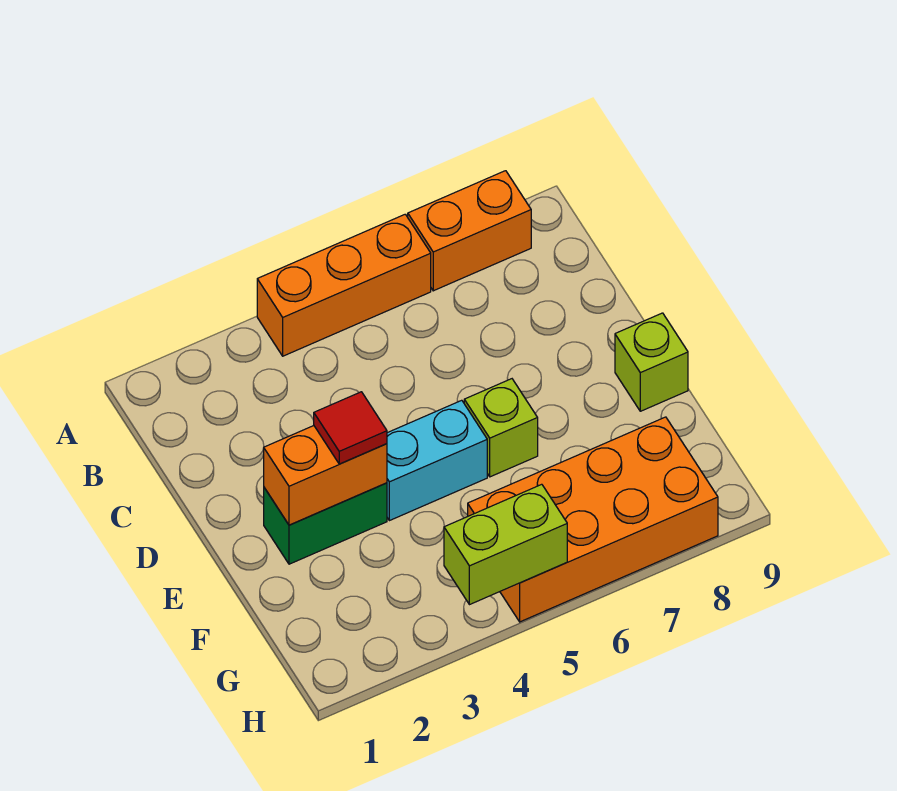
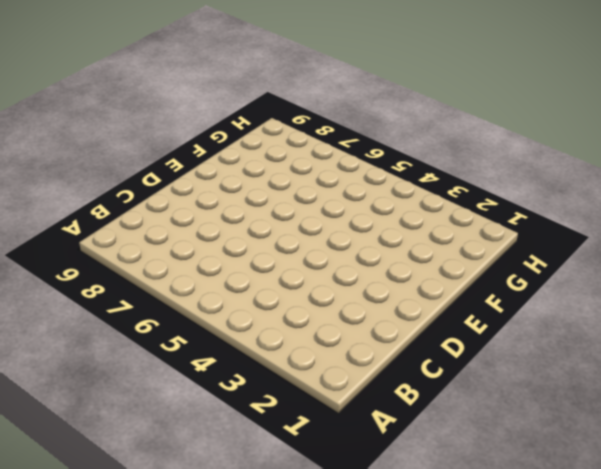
none -> orange brick A4:A6 level 1
none -> orange brick A7:A8 level 1

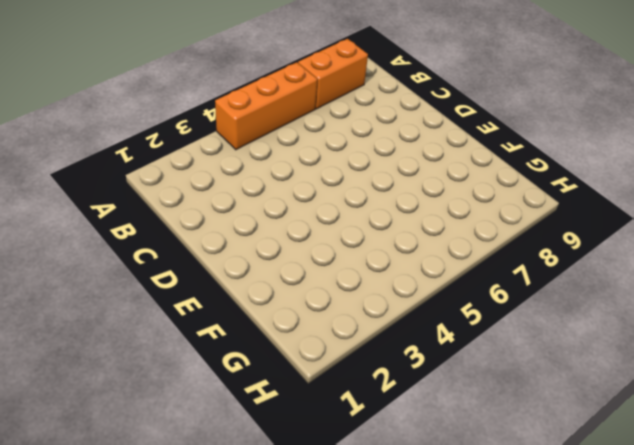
none -> green brick E2:E3 level 1
none -> cyan brick E4:E5 level 1

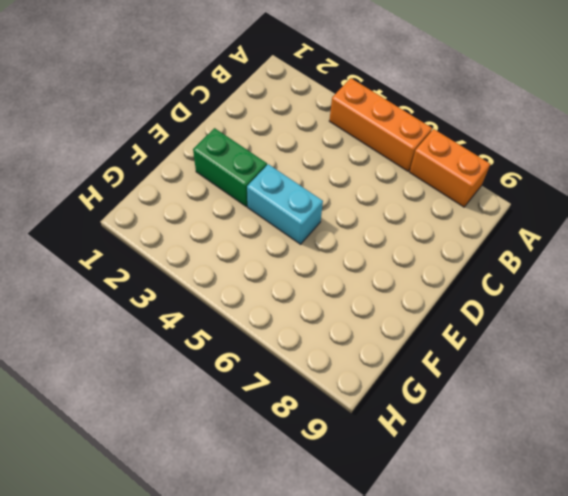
none -> lime brick E6 level 1
none -> lime brick E9 level 1

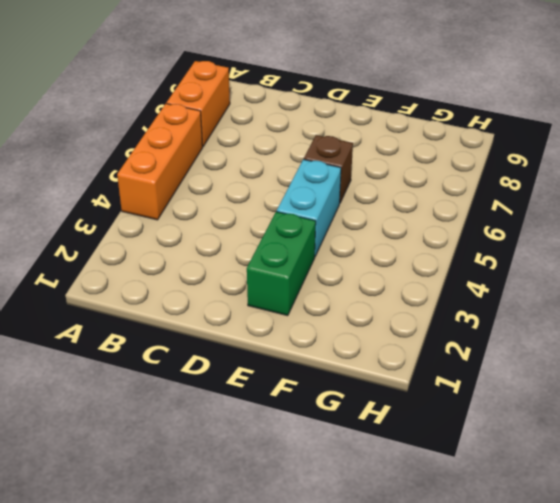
brown brick E6 level 1 -> lime brick E6 level 1
none -> lime brick E9 level 1
none -> orange brick G5:H8 level 1

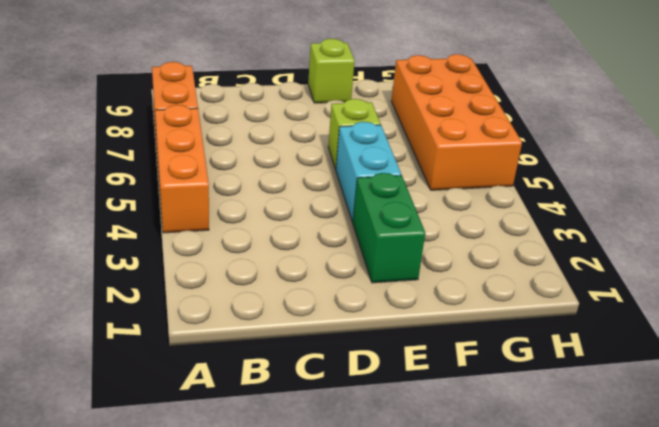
none -> orange brick E2:E3 level 2
none -> lime brick H4:H5 level 2

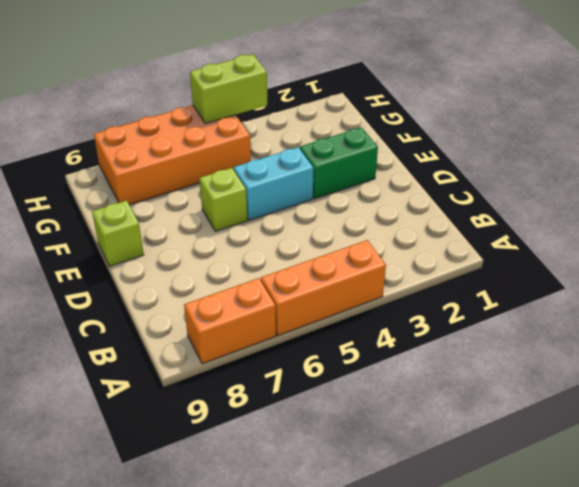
none -> orange brick E2:E3 level 2
none -> red tile E3 level 3

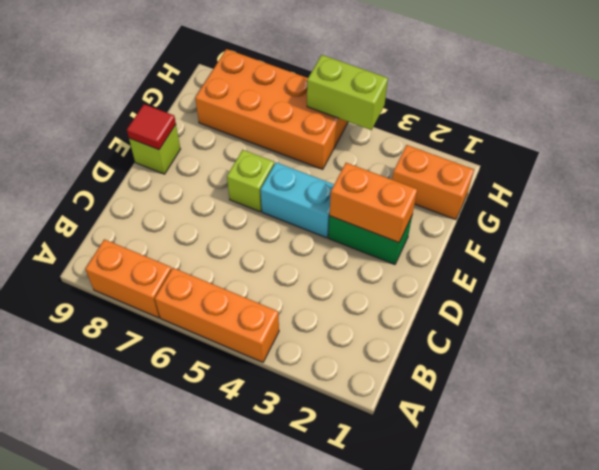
red tile E9 level 2 -> red tile E3 level 3
orange brick G1:G2 level 1 -> none

